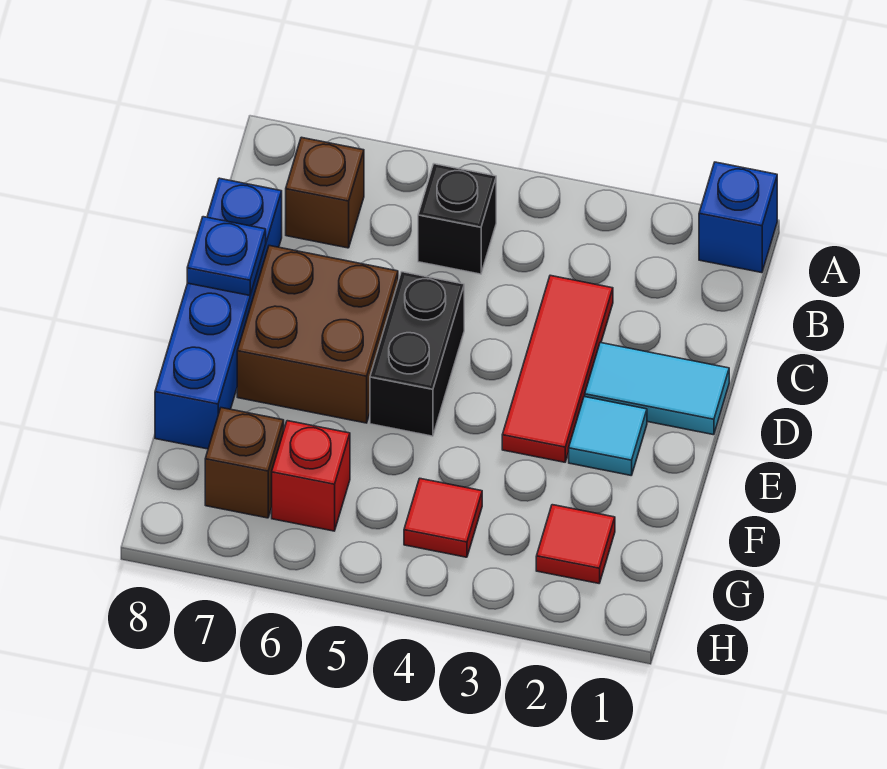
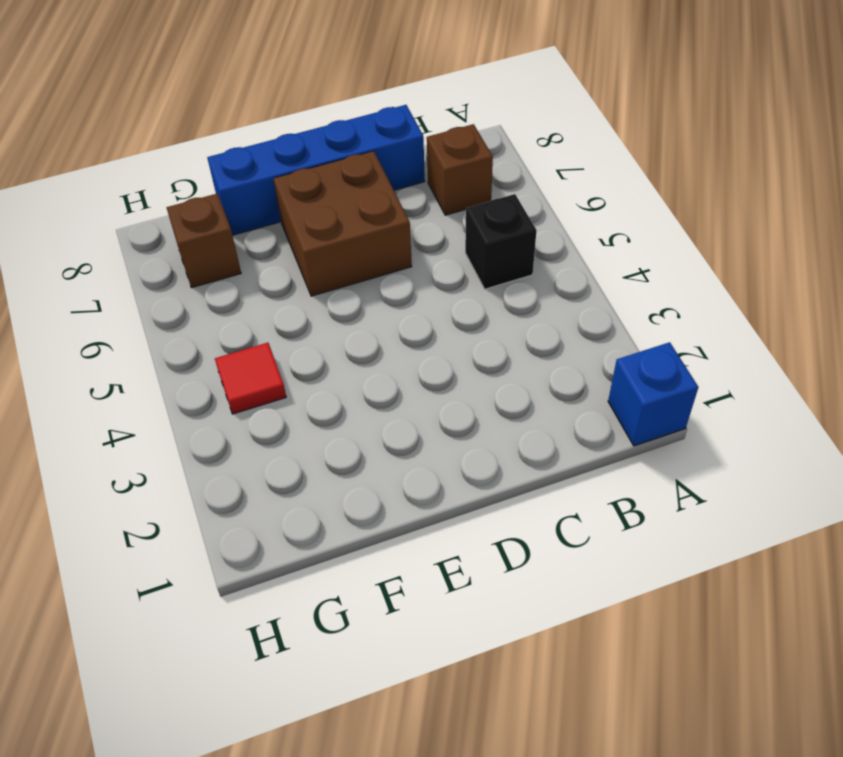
none -> red tile C3:E3 level 1
none -> cyan tile D1:D2 level 1
none -> black brick D5:E5 level 1

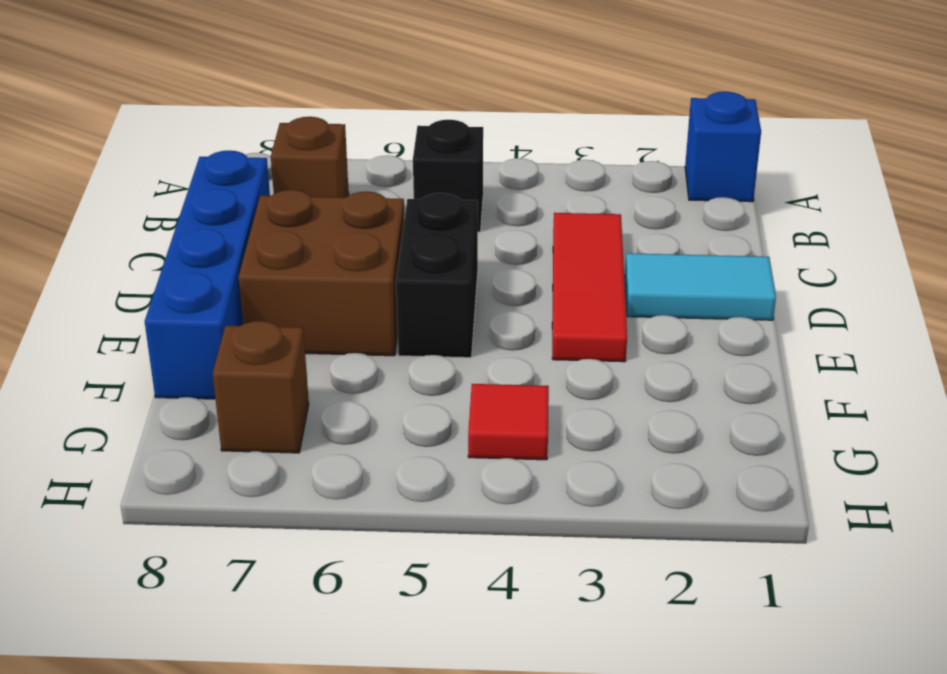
none -> cyan tile E2 level 1
none -> red tile G2 level 1
none -> red brick G6 level 1

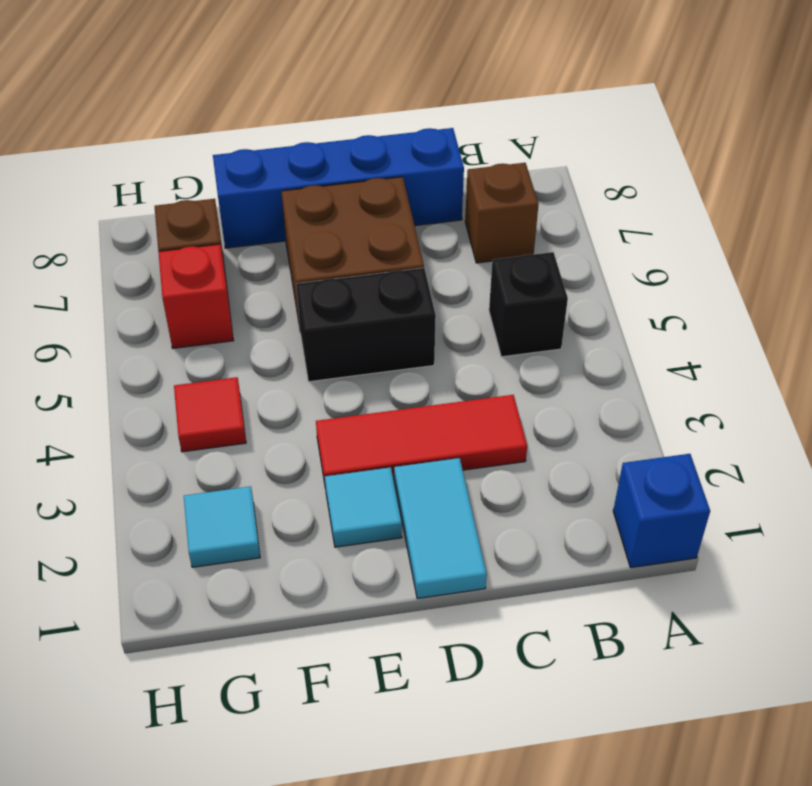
cyan tile G2 level 1 -> red tile G2 level 1
none -> blue plate D8 level 2

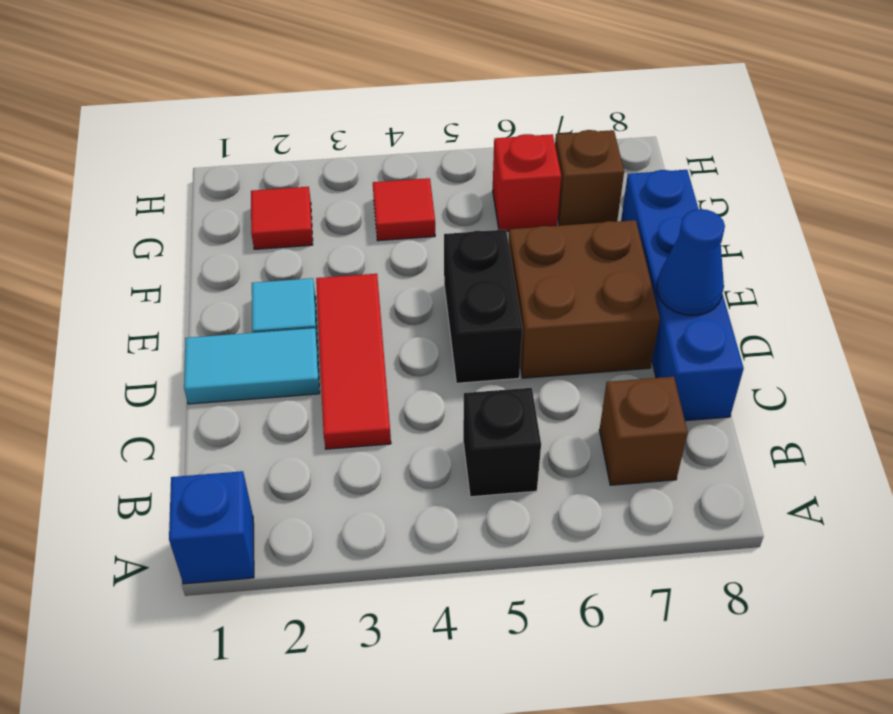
blue cone D8 level 2 -> blue plate D8 level 2

